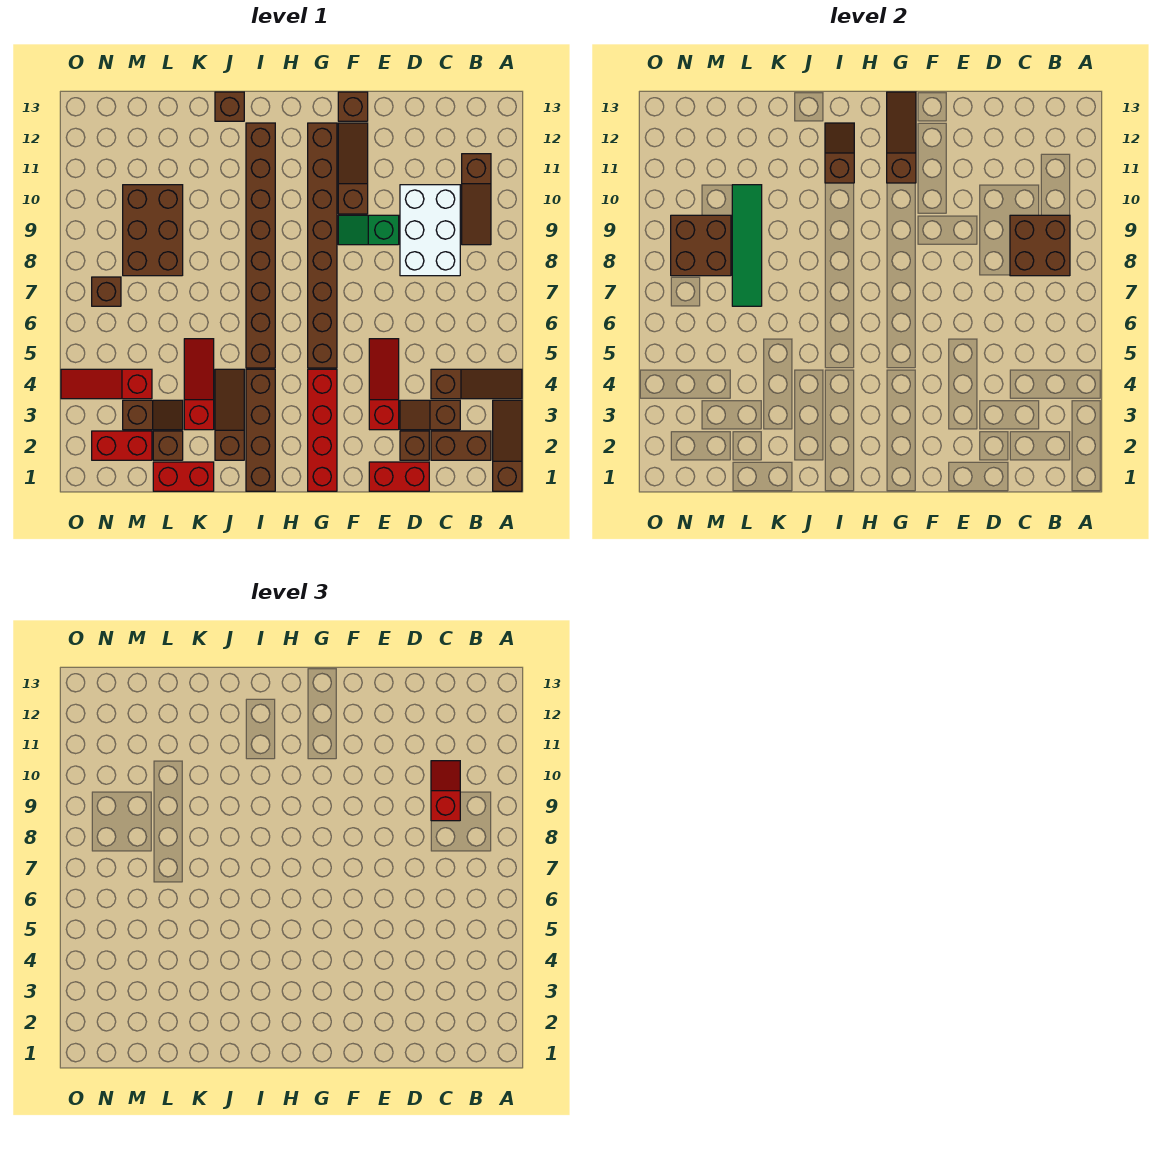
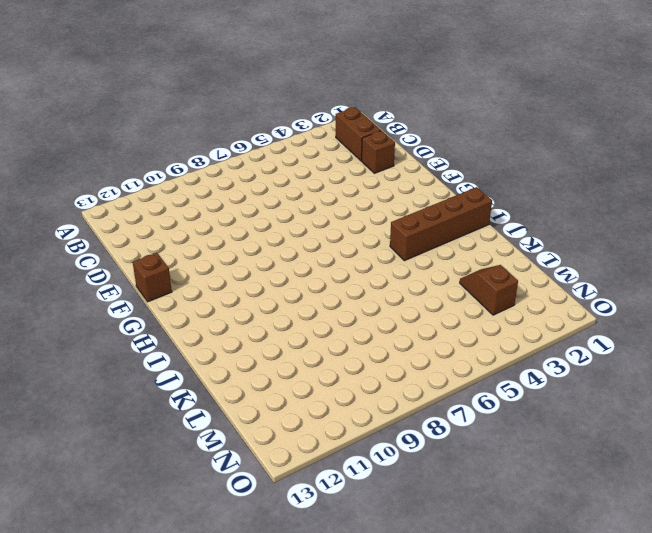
none -> brown slope A1:A3 level 1 top 1
none -> brown slope A4:C4 level 1 top C
none -> brown slope B9:B11 level 1 top 11
none -> brown slope C3:D3 level 1 top C

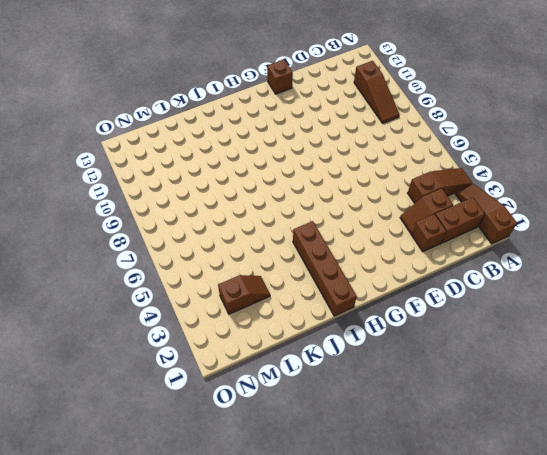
none -> white brick C8:D10 level 1
none -> red brick D1:E1 level 1
none -> red slope E3:E5 level 1 top 3
none -> green slope E9:F9 level 1 top E

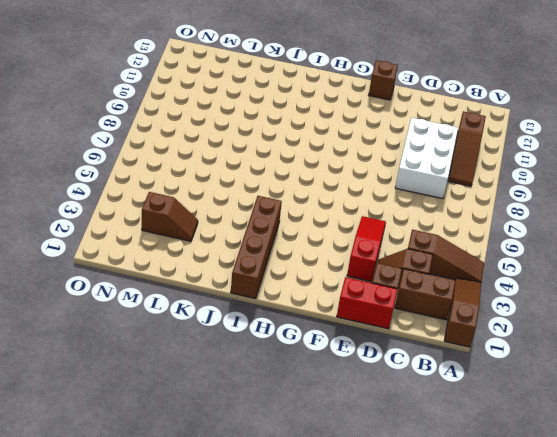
none -> green slope E9:F9 level 1 top E
none -> brown slope F10:F12 level 1 top 10
none -> red brick G1:G4 level 1
none -> brown brick G5:G12 level 1

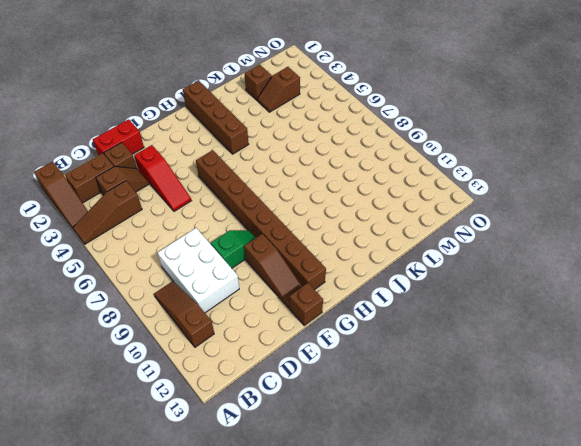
none -> red brick G1:G4 level 1
none -> brown brick I5:I12 level 1
none -> brown slope J2:J4 level 1 top 2
none -> brown brick J13 level 1

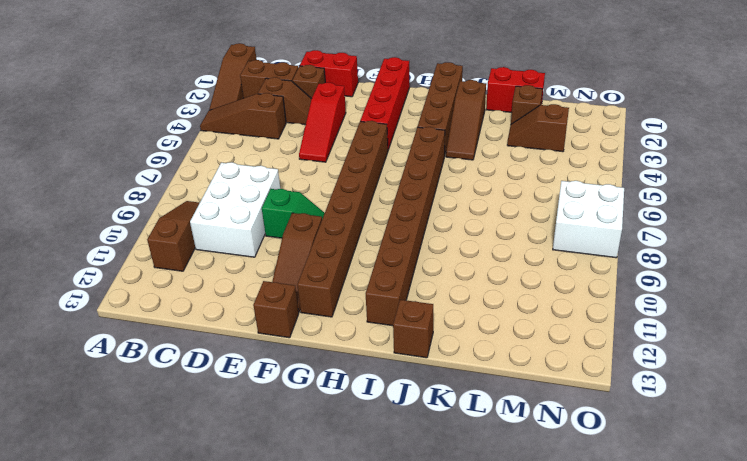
white brick N7:O8 level 1 -> brown brick N7 level 1
none -> red slope K3:K5 level 1 top 3
none -> brown brick L8:M10 level 1
none -> red brick M2:N2 level 1
none -> red slope M4:O4 level 1 top M

